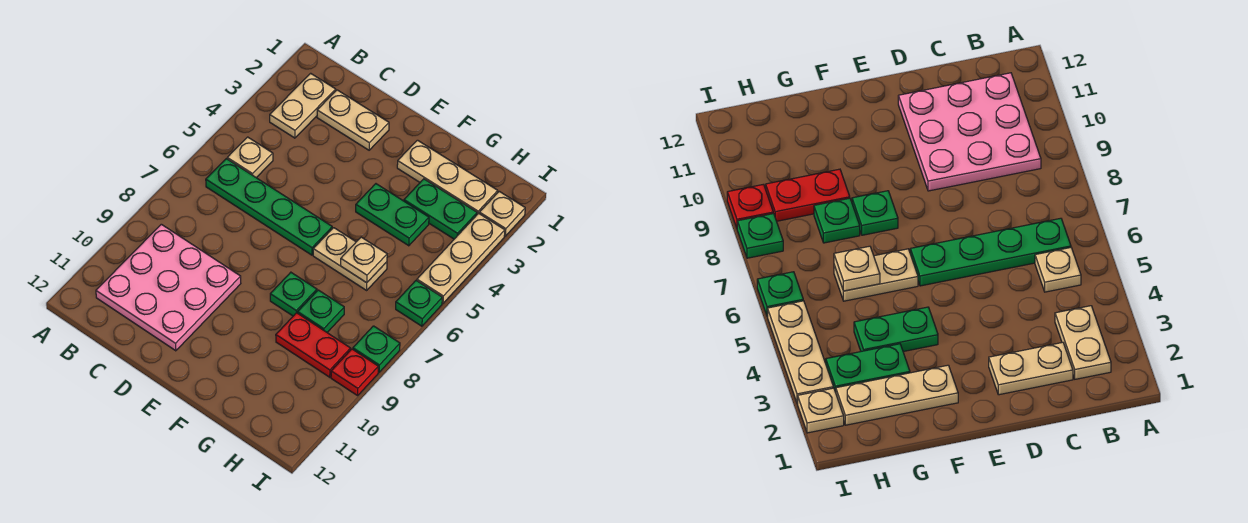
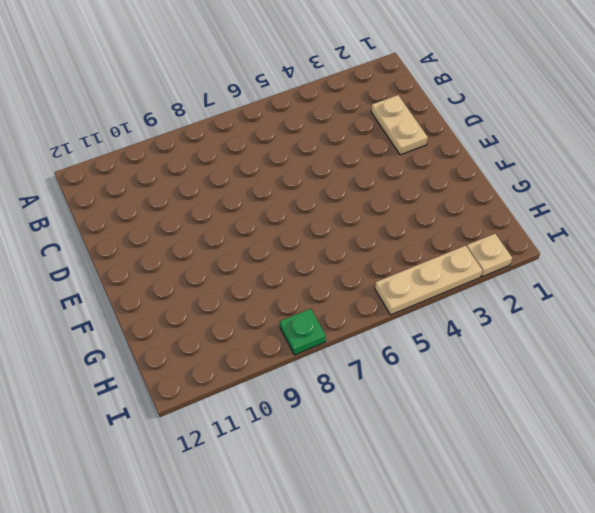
none -> tan plate B2:B3 level 1
none -> tan plate B5 level 1
none -> green plate B6:E6 level 1

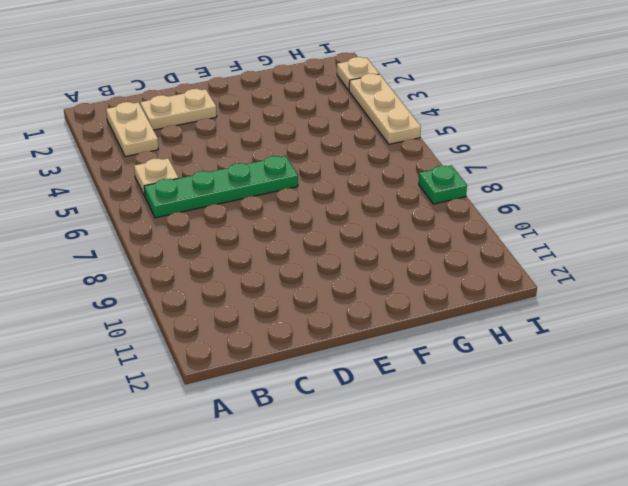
none -> pink plate B9:D11 level 1
none -> tan plate F2:H2 level 1
none -> green plate F4:G4 level 1

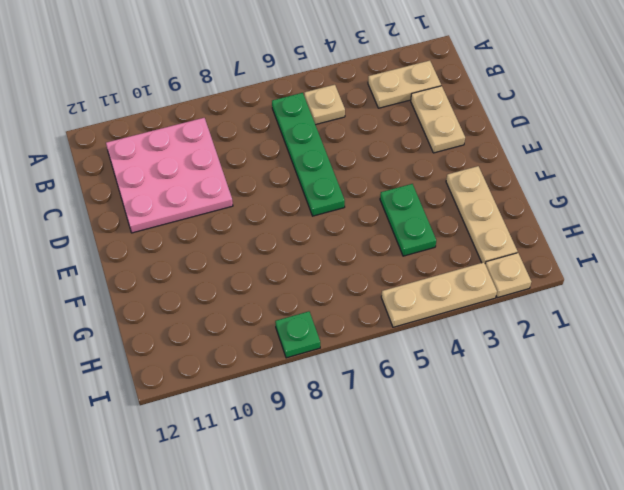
none -> tan plate F6:G6 level 1
none -> green plate F8 level 1
none -> green plate G3:H3 level 1

